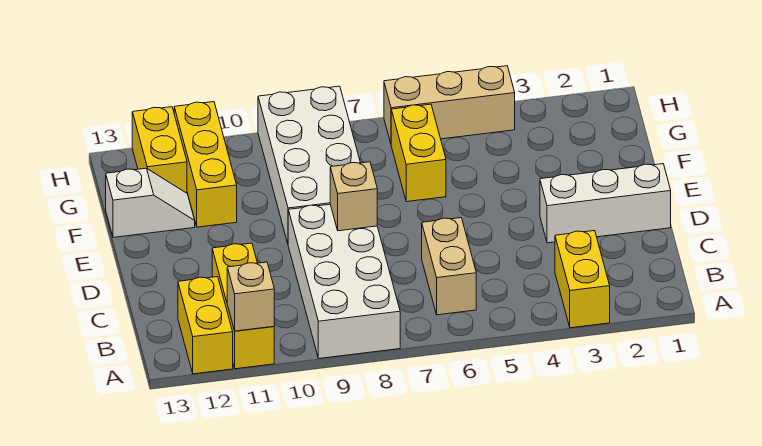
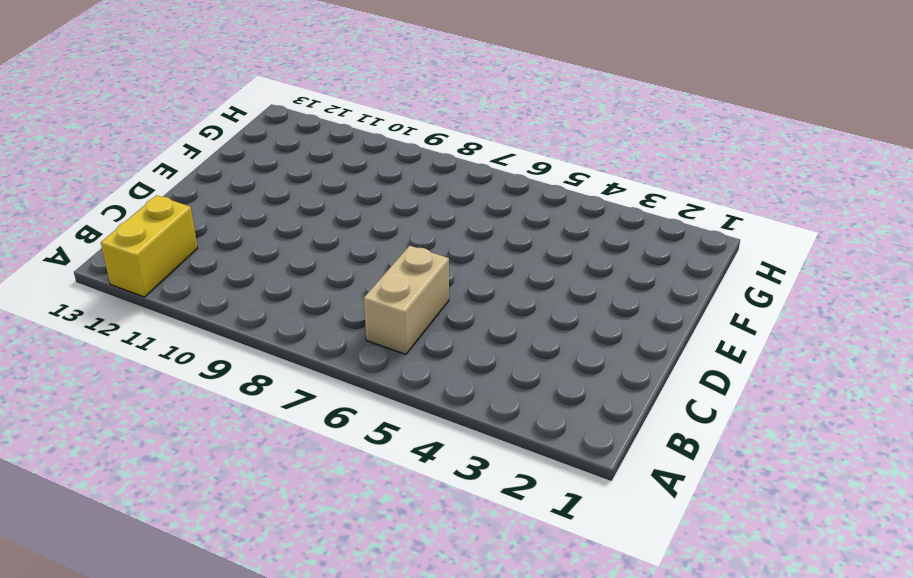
none -> yellow brick A3:B3 level 1
none -> white brick A8:D9 level 1
none -> yellow brick A11:C11 level 1

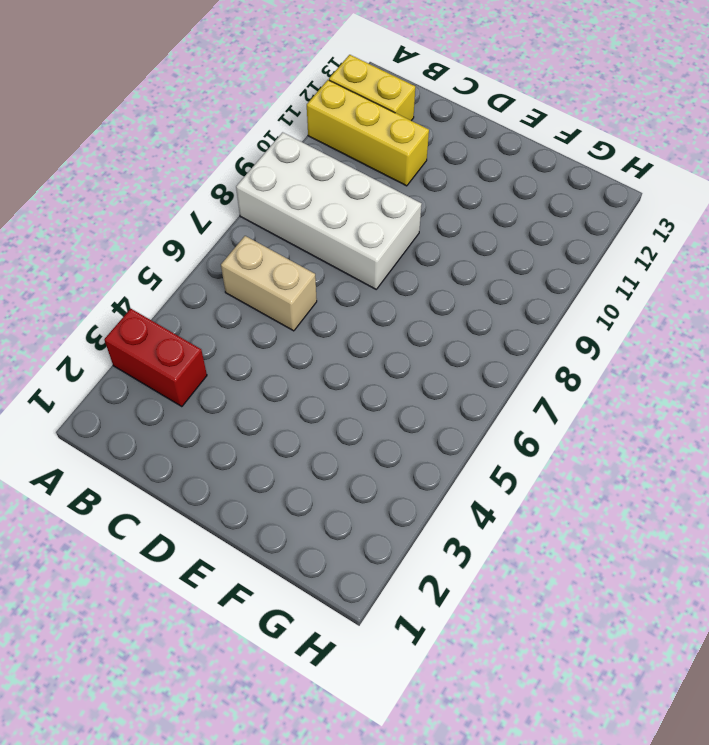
red brick A3:B3 level 1 -> yellow brick A3:B3 level 1
none -> white brick D1:D3 level 1
none -> white brick E8:H9 level 1
none -> yellow brick F6:G6 level 1

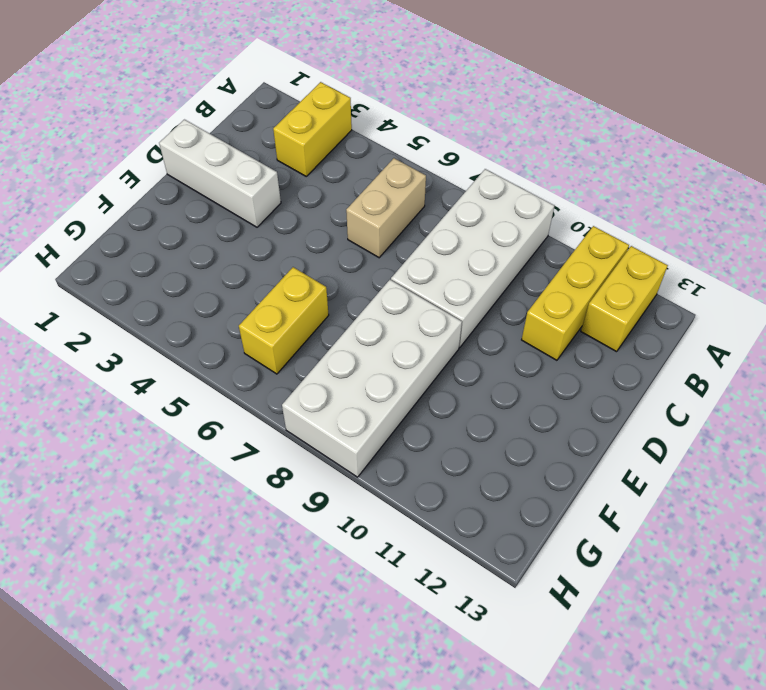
none -> yellow brick F11:H11 level 1
none -> white slope F12:F13 level 1 top 13
none -> yellow brick G12:H12 level 1

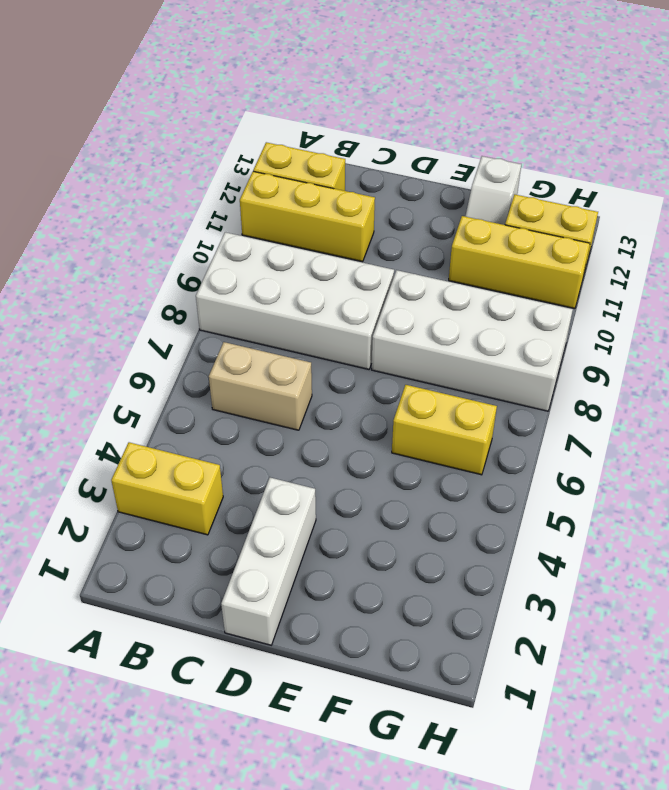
none -> tan brick H4:H6 level 1
none -> tan brick A11 level 2
none -> tan brick D8 level 2

